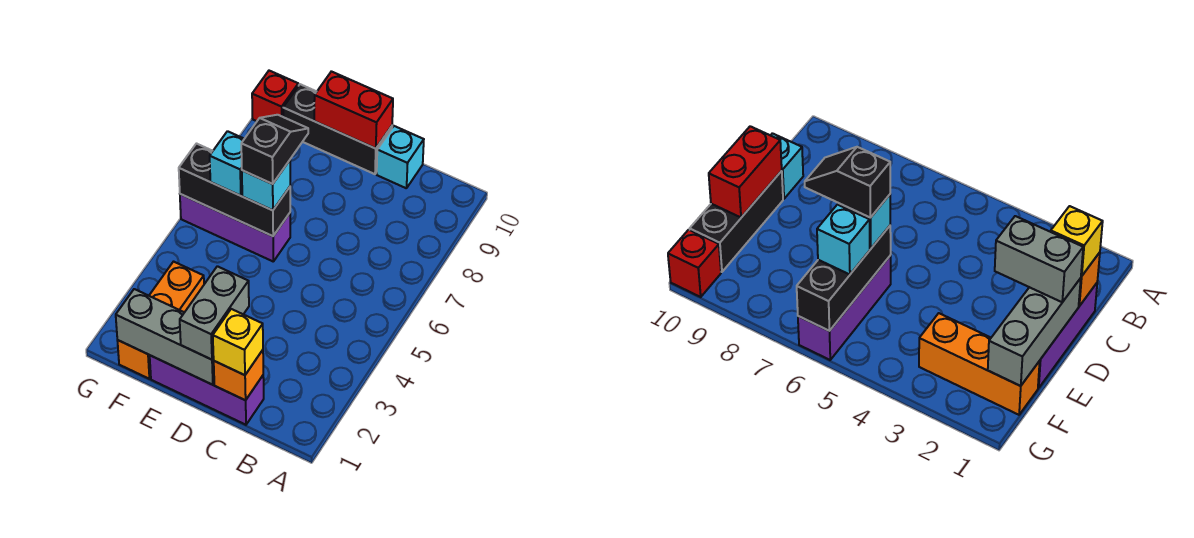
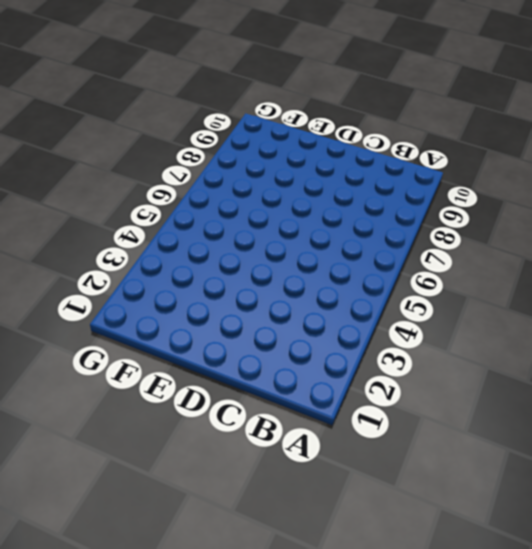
none -> purple brick C1:E1 level 1
none -> cyan brick C10 level 1
none -> black brick D10:F10 level 1

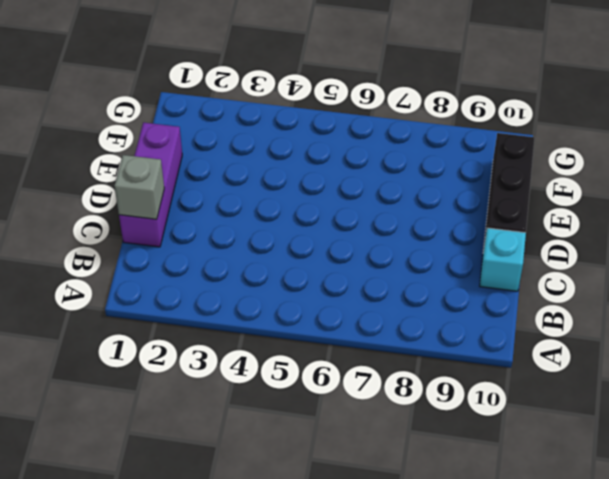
grey brick C1 level 2 -> orange brick C1 level 2
none -> purple brick E6:G6 level 1
none -> orange brick F1:F3 level 1
none -> red brick G10 level 1

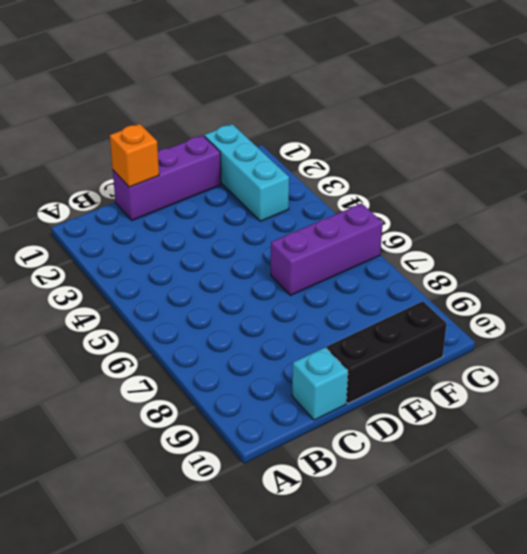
cyan brick F1:F3 level 1 -> orange brick F1:F3 level 1
none -> red brick G10 level 1
none -> grey brick D1:F1 level 2
none -> red brick D10:E10 level 2

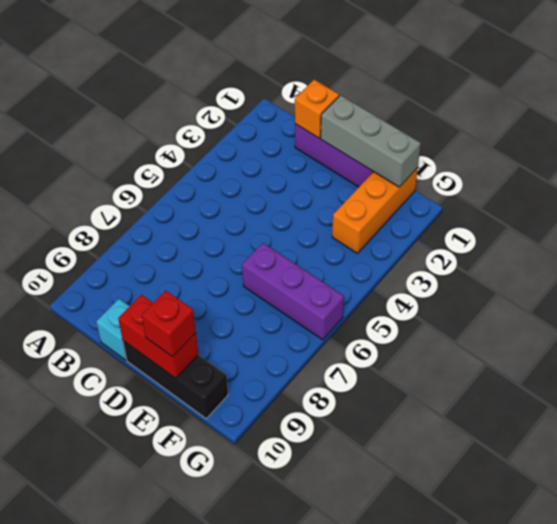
red brick E10 level 3 -> red brick G10 level 1
none -> black brick E6:G6 level 2
none -> yellow brick C1 level 3
none -> grey brick D1:D2 level 3

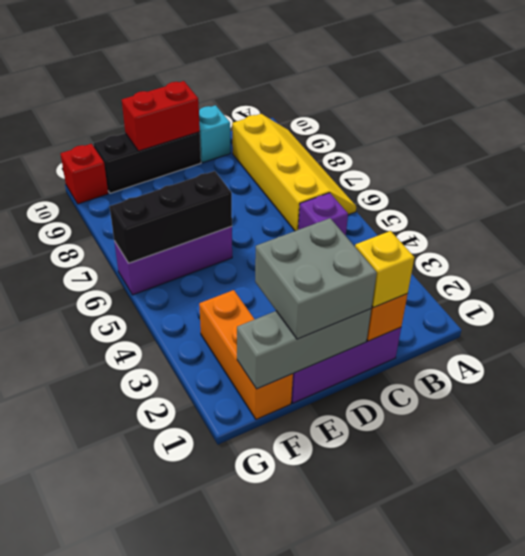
yellow slope A6:B9 level 1 top B -> none
purple brick B5 level 1 -> none
grey brick D1:E2 level 3 -> grey brick D1:D2 level 3
none -> cyan brick E6 level 3
none -> cyan brick F6 level 3
none -> black slope E6:E7 level 4 top 6

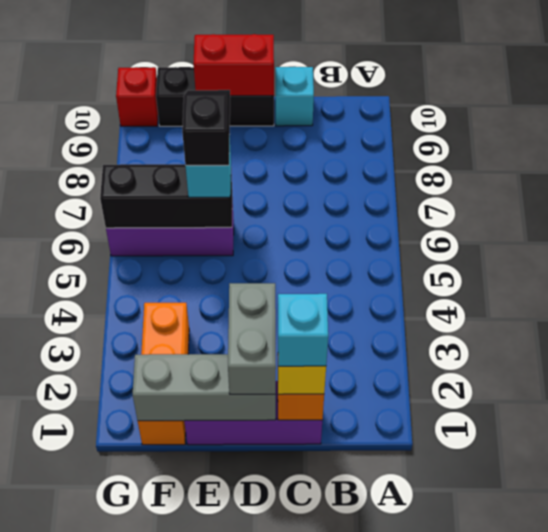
cyan brick C1 level 4 -> cyan brick F6 level 3

